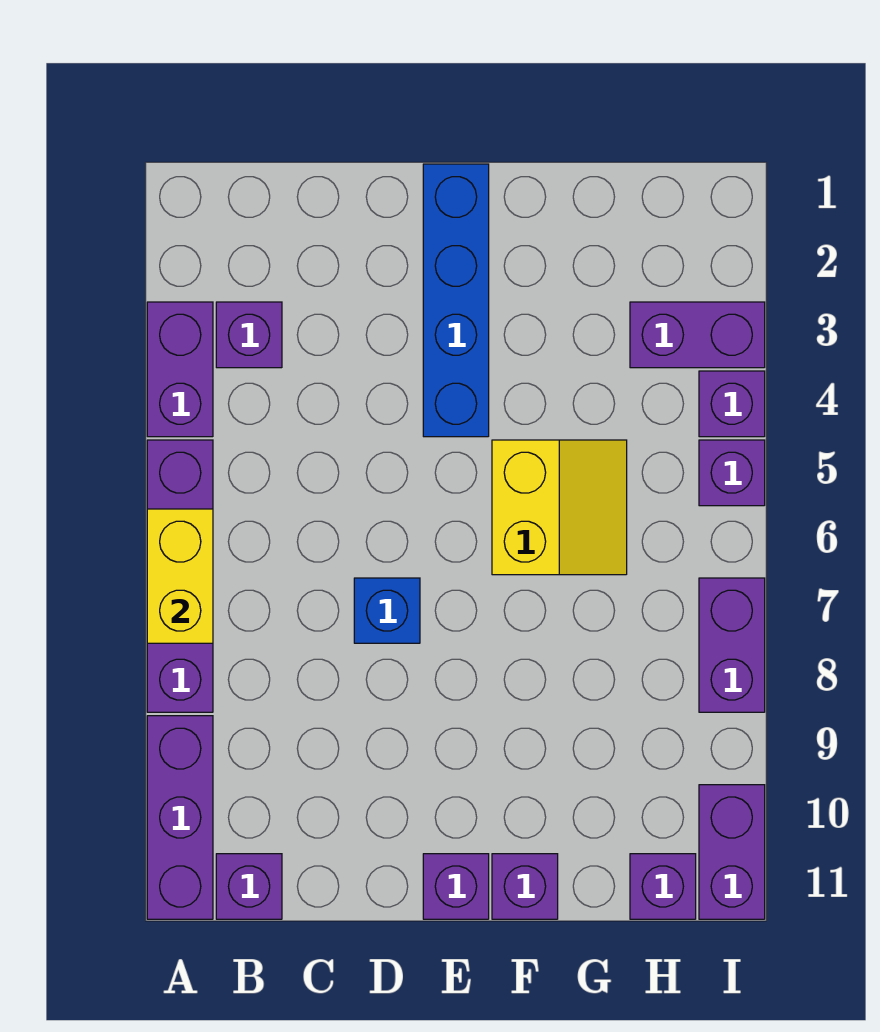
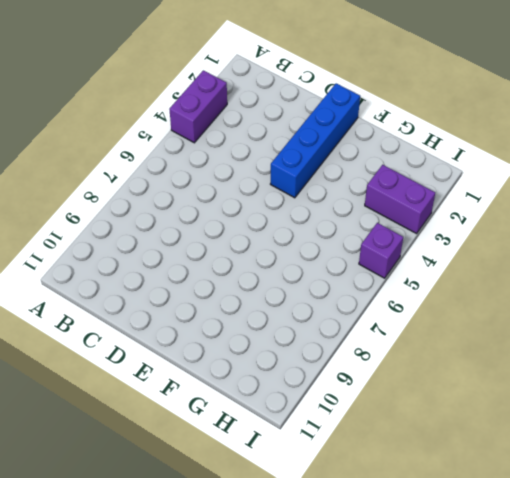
none -> purple brick A5:A8 level 1
none -> purple brick A9:A11 level 1
none -> purple brick B3 level 1

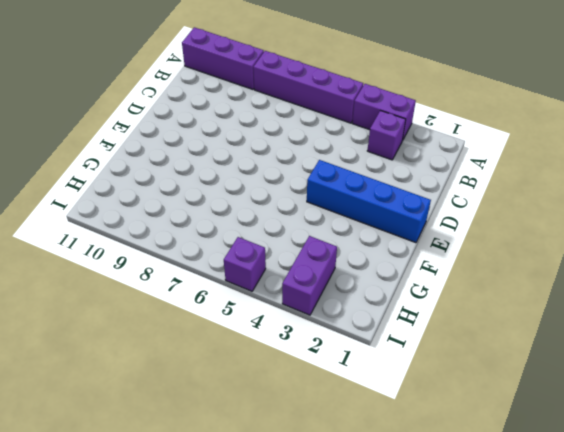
none -> purple brick B11 level 1
none -> blue brick D7 level 1
none -> purple brick E11 level 1

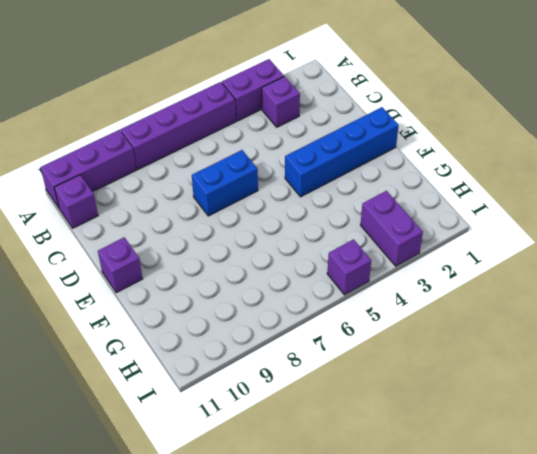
blue brick D6:D7 level 1 -> blue brick D7 level 1
none -> yellow slope F5:G6 level 1 top F
none -> purple brick F11 level 1
none -> purple brick H11 level 1

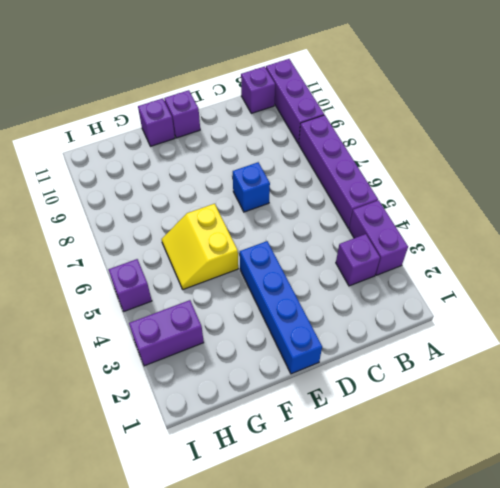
none -> purple brick H11 level 1
none -> purple brick I4 level 1
none -> purple brick I7:I8 level 1

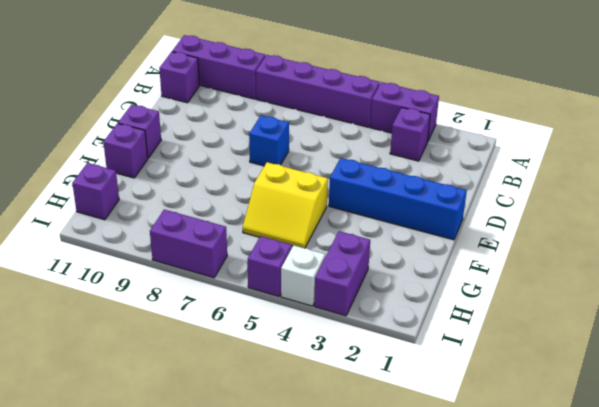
white brick I4 level 1 -> purple brick I4 level 1
none -> purple brick I10:I11 level 1
none -> yellow brick A6:A7 level 2

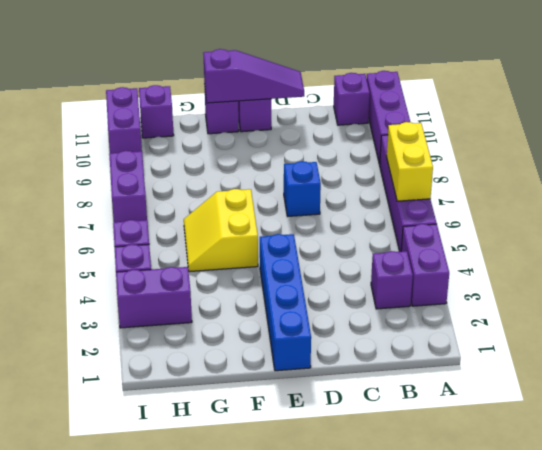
purple slope D11:F11 level 2 top F -> none

